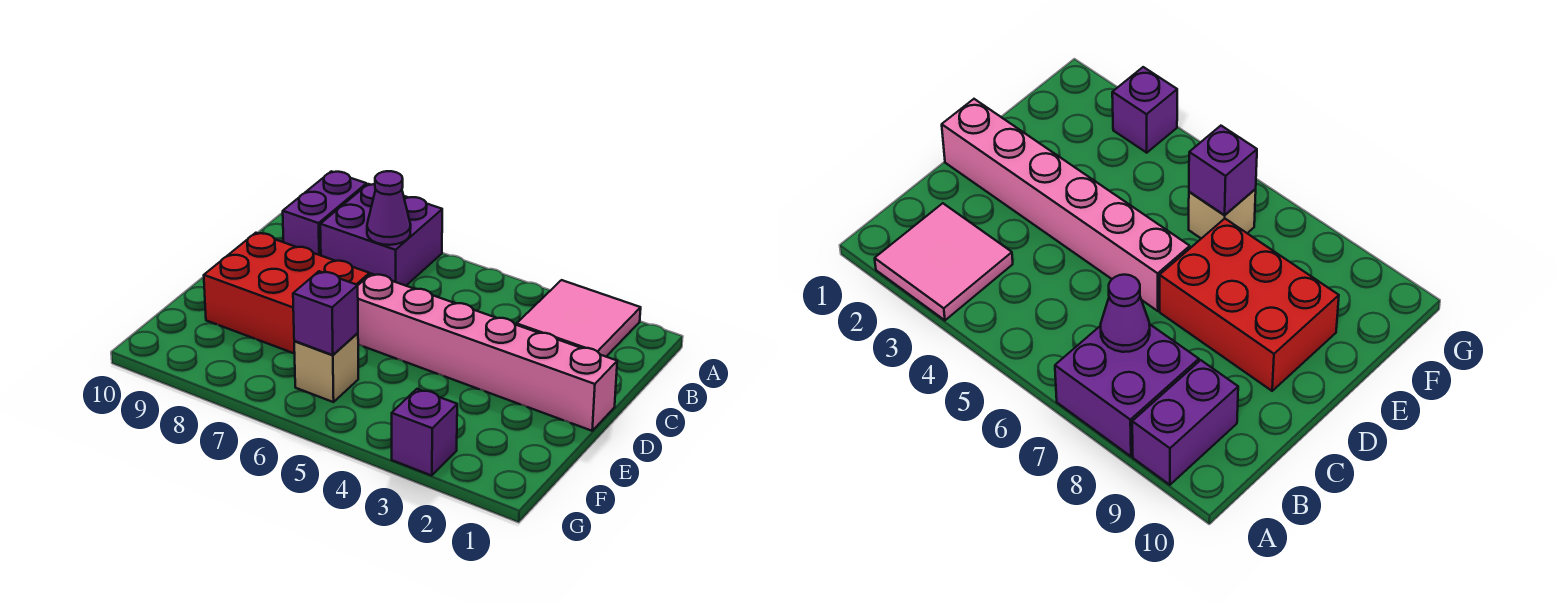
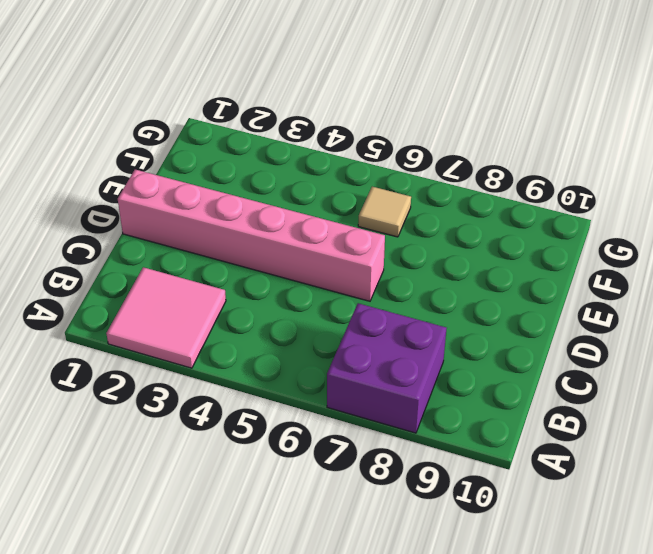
tan tile F6 level 1 -> tan brick F6 level 1
none -> purple brick A9:B9 level 1
none -> red brick D7:E9 level 1

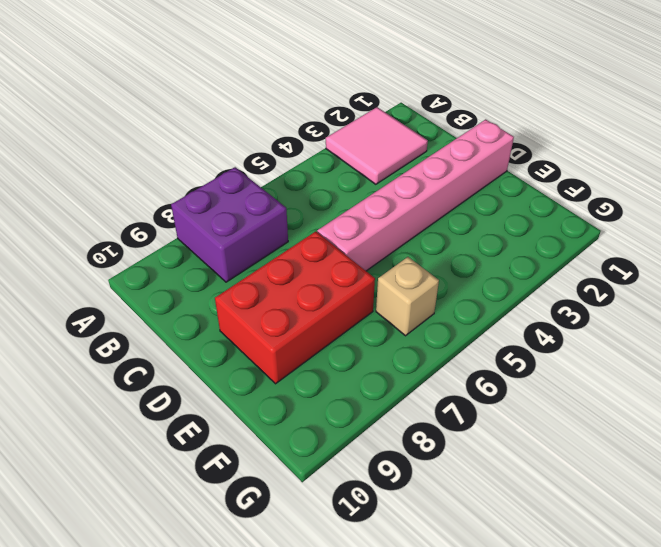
none -> purple brick A9:B9 level 1
none -> purple brick G3 level 1

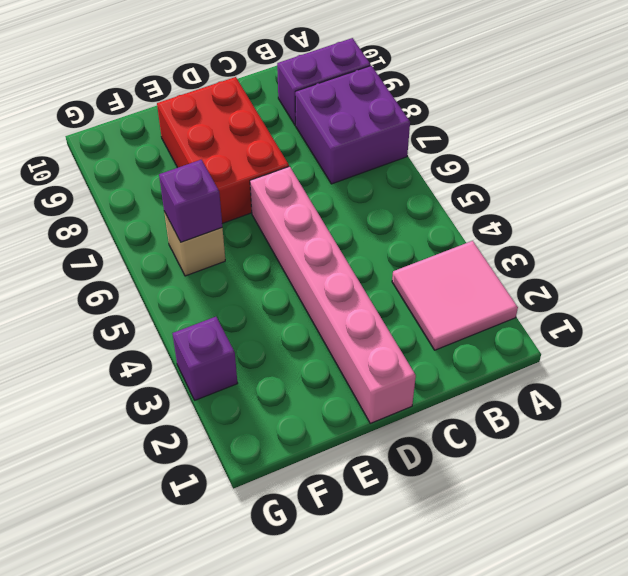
none -> purple cone B7 level 2

